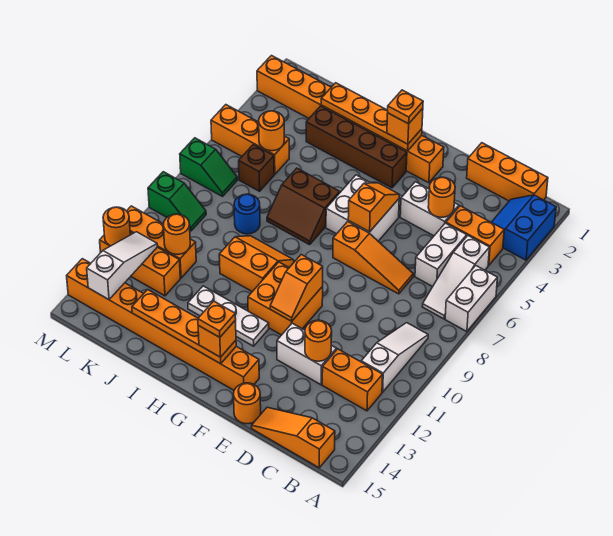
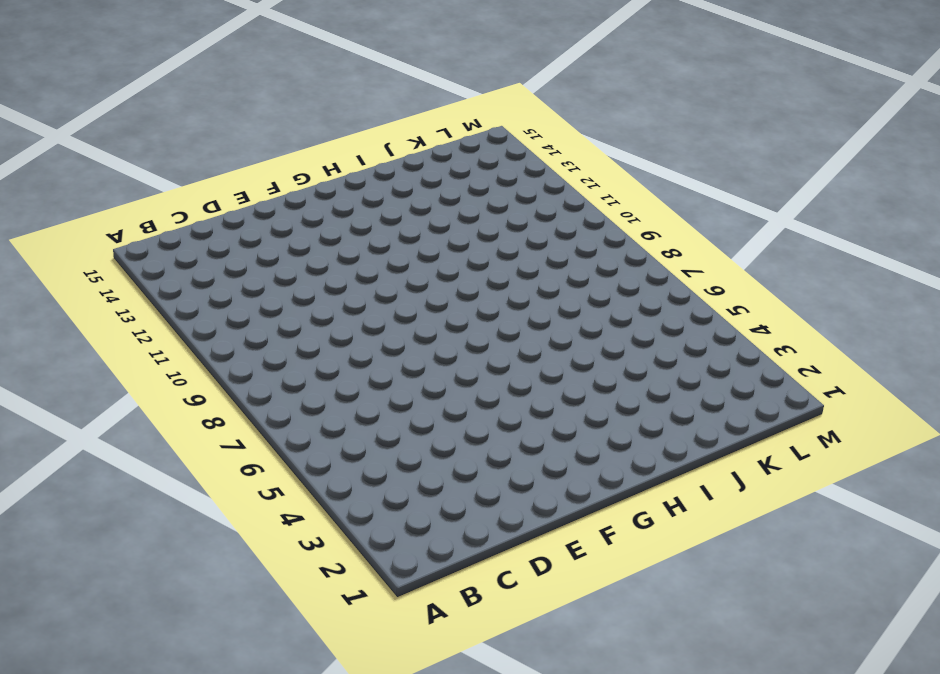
none -> blue slope A2:B3 level 1 top A
none -> white brick A6:A7 level 1
none -> orange brick B1:D1 level 1
none -> orange brick B4:C4 level 1

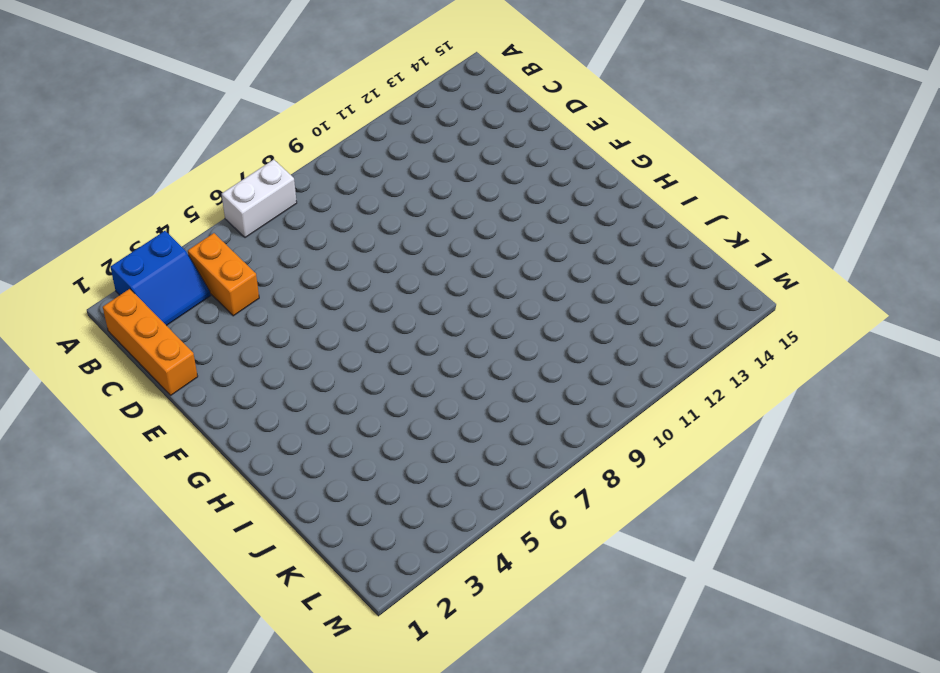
none -> white slope B5:B7 level 1 top 5
none -> white slope B9:B11 level 1 top 11
none -> orange brick B12:C12 level 1
none -> orange slope B15:D15 level 1 top B

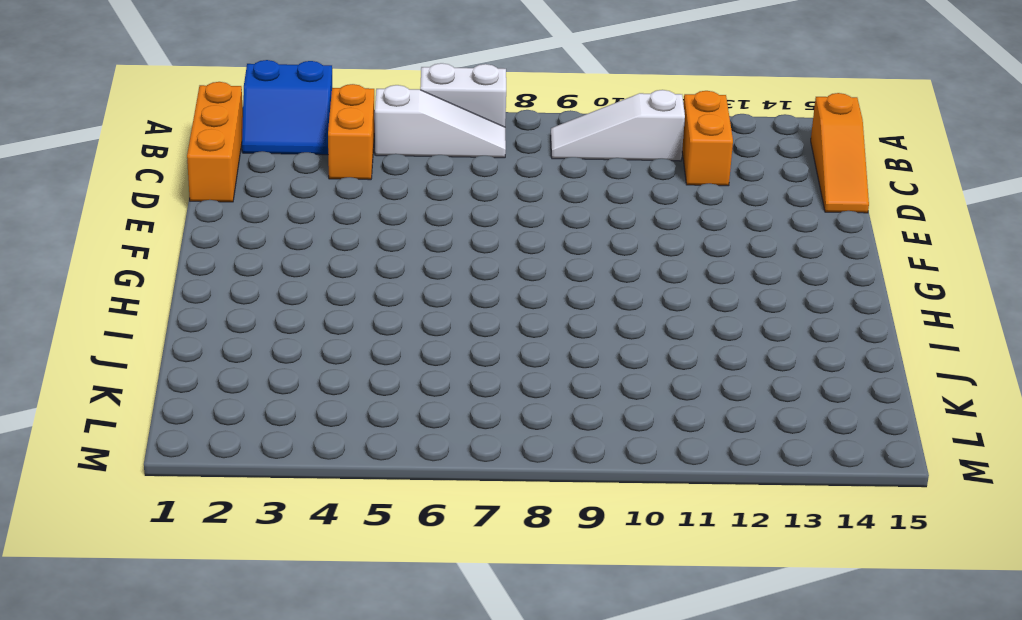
none -> white brick C5:C6 level 1
none -> white brick D4:E4 level 1
none -> orange slope D7:F7 level 1 top F
none -> white brick D12:E12 level 1

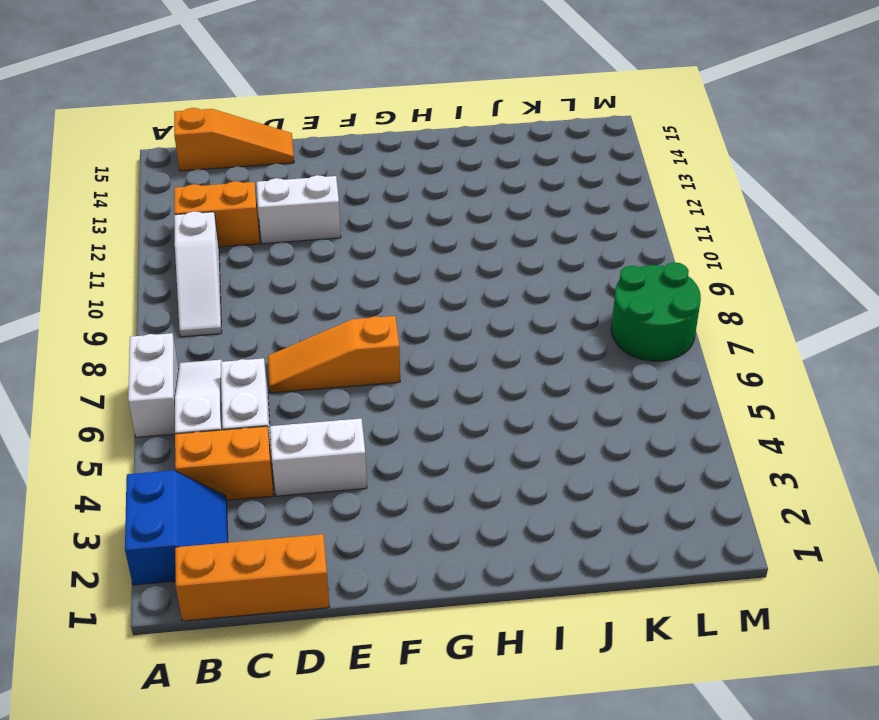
green round brick L7:M8 level 1 -> green slope L7:M7 level 1 top M
none -> orange round brick E15 level 1
none -> orange brick F2:M2 level 1
none -> white brick F5:G6 level 1
none -> orange brick F10:G11 level 1

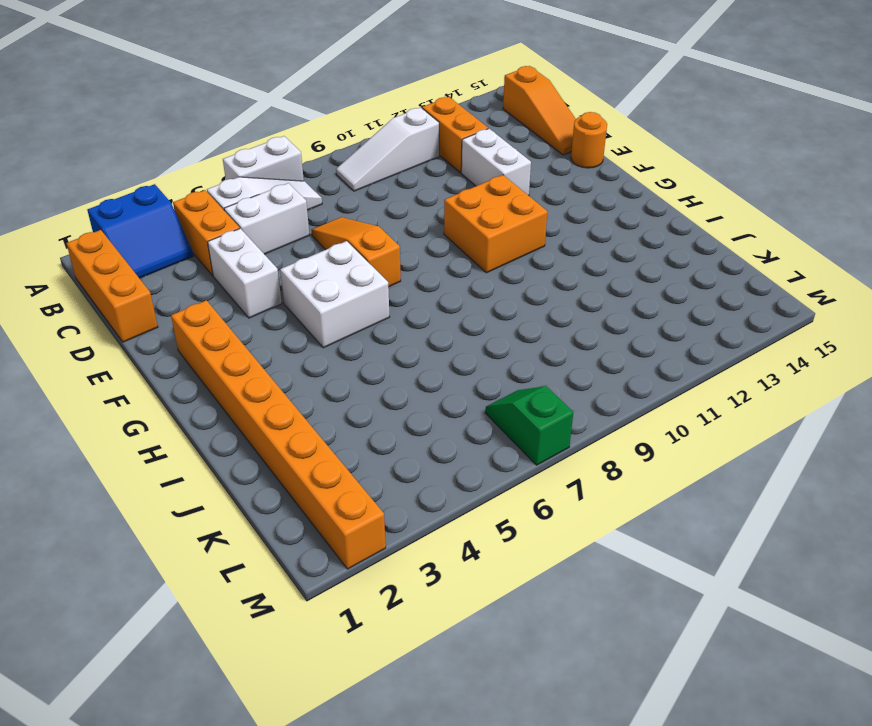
none -> orange brick F14:M14 level 1
none -> brown brick G3:J3 level 1
none -> white plate G12:I12 level 1
none -> brown slope H6:I7 level 1 top 6

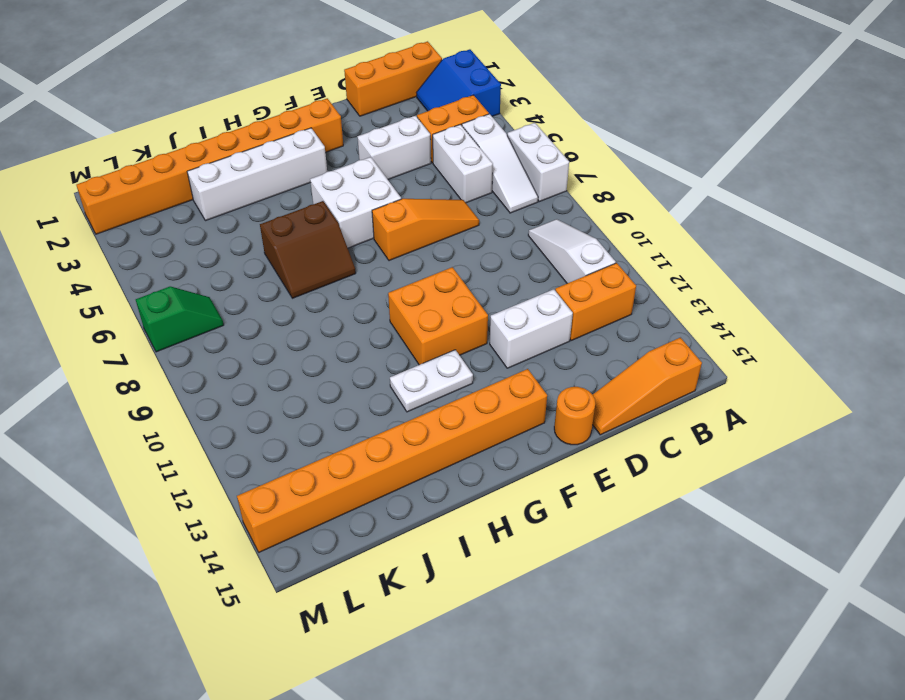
white brick G3:J3 level 1 -> brown brick G3:J3 level 1
white plate G12:H12 level 1 -> white plate G12:I12 level 1
none -> orange slope H9:I10 level 1 top 10
none -> blue round brick J8 level 1
none -> orange brick K5:M5 level 1
none -> brown brick K6 level 1

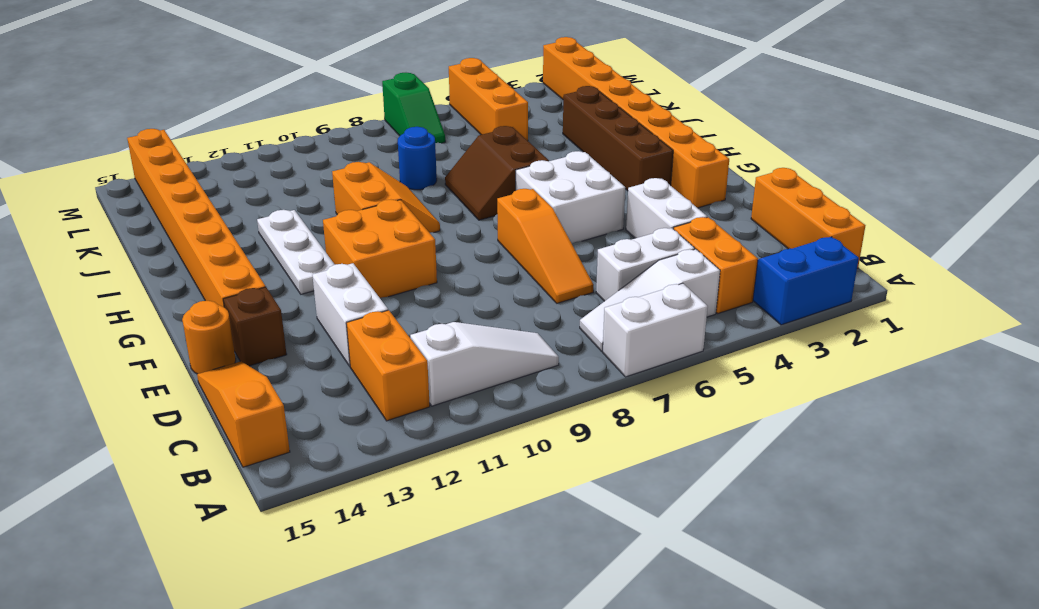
brown brick E14 level 1 -> brown brick K6 level 1
none -> orange brick K11:M11 level 1
none -> orange brick K12:M12 level 1
none -> green slope L9:M9 level 1 top M
none -> orange round brick D4 level 2

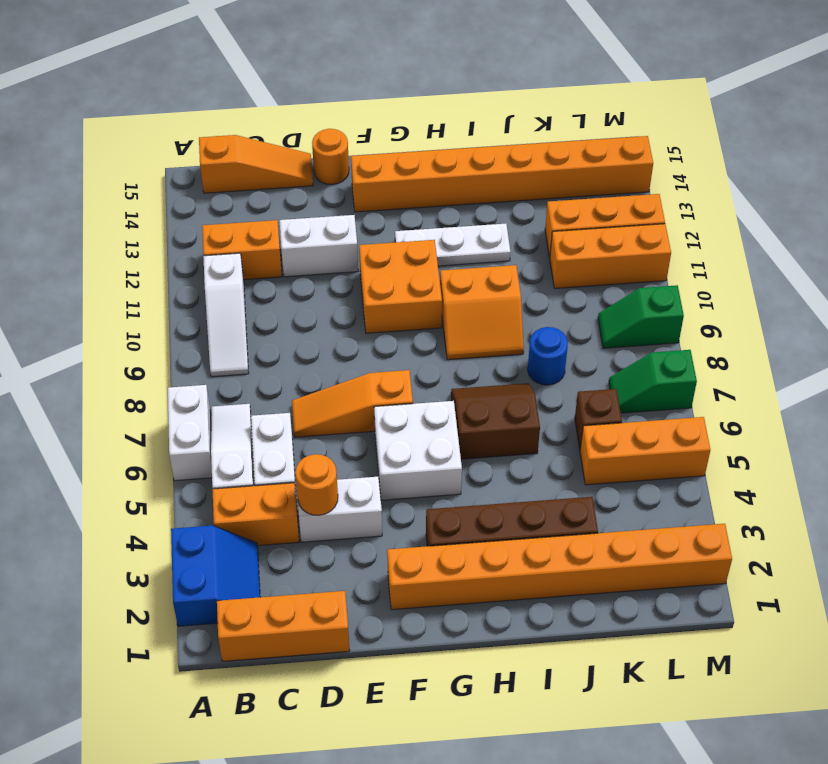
none -> orange round brick D12 level 2
none -> orange slope F5:F6 level 2 top 6
none -> orange slope F10:F11 level 2 top 10
none -> orange plate G2:J2 level 2

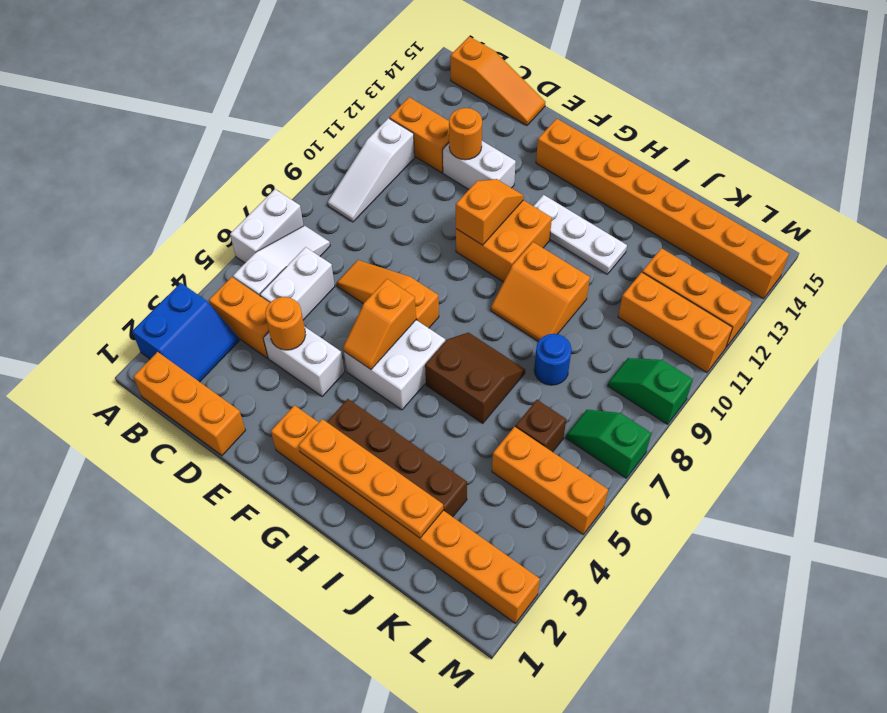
none -> orange round brick E15 level 1
none -> orange plate G14:J14 level 2
none -> orange round brick K5 level 2
none -> orange round brick K11 level 2

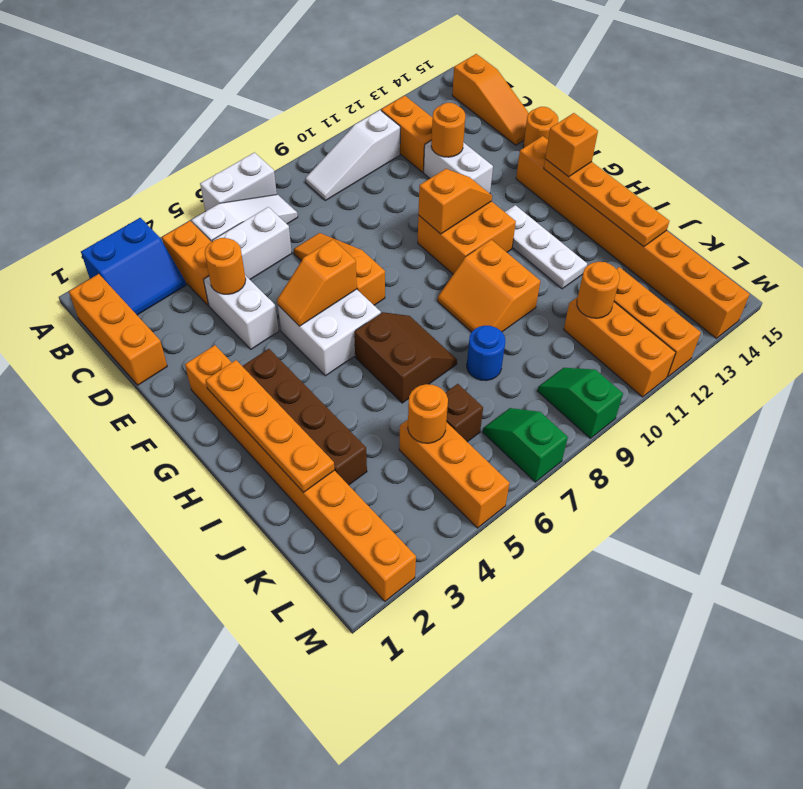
none -> white slope L12:L14 level 2 top 14
none -> orange round brick M12 level 2
none -> orange brick G2 level 3
none -> orange plate G2 level 4

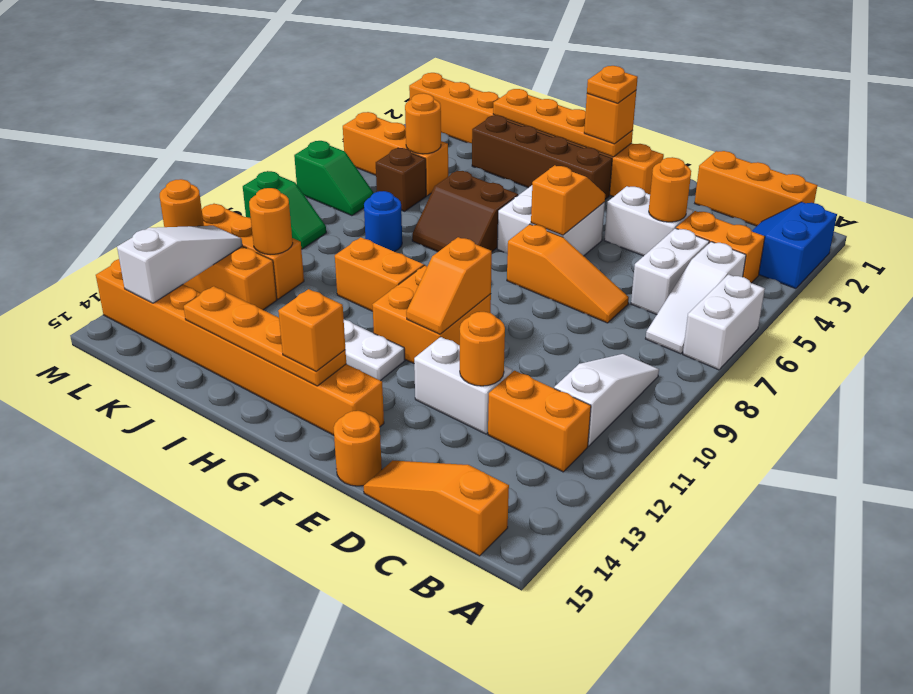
none -> orange plate G14 level 4

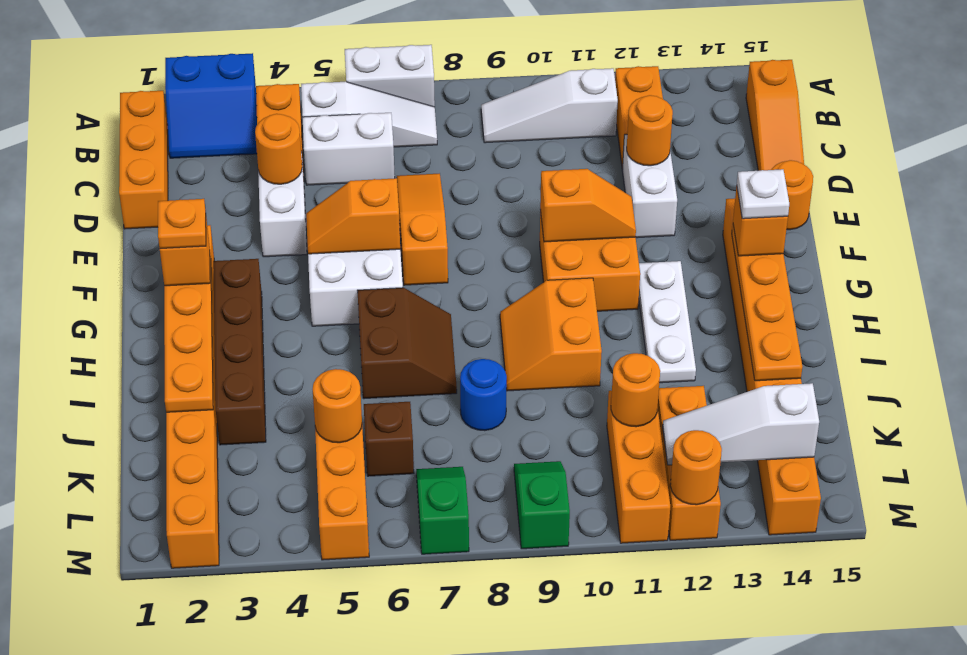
white plate G14 level 4 -> orange plate G14 level 4

